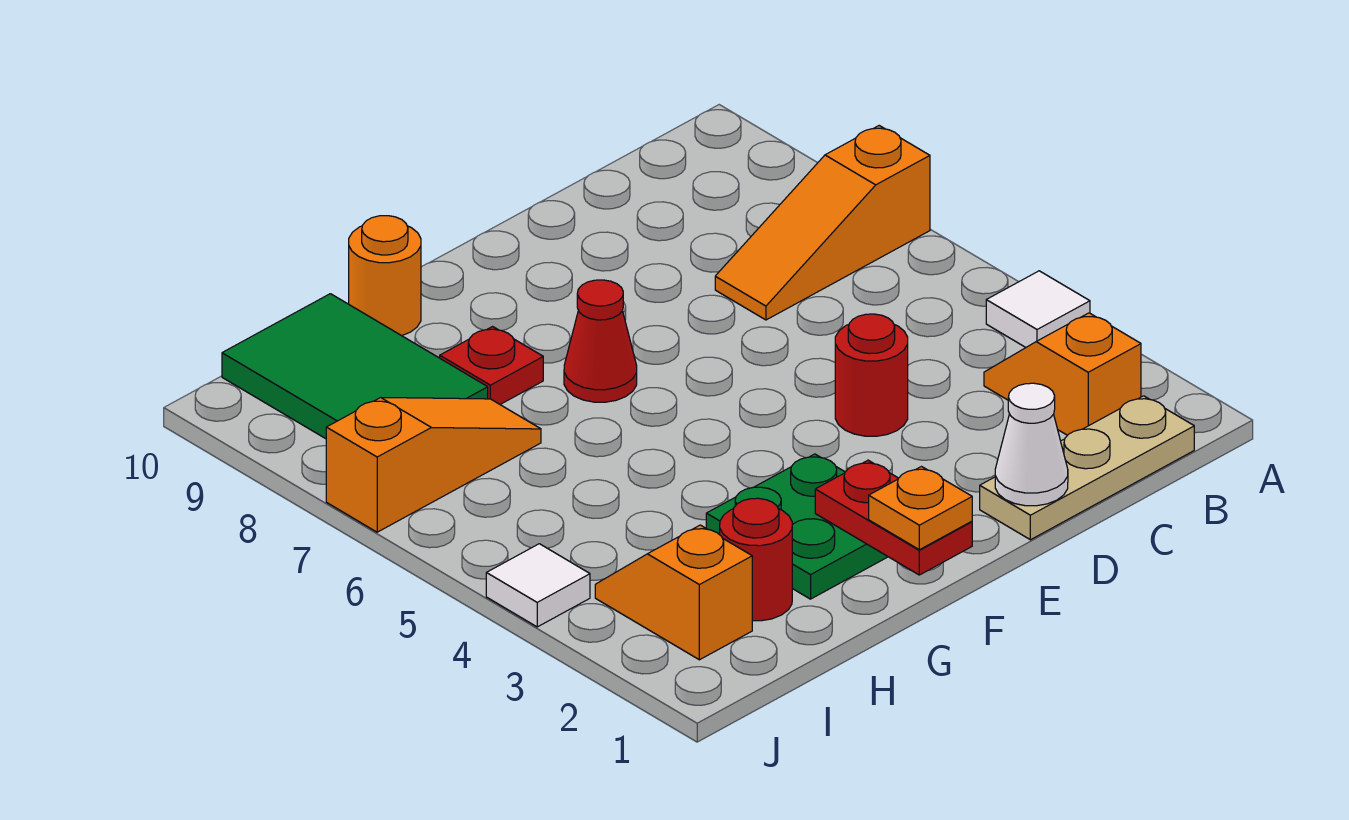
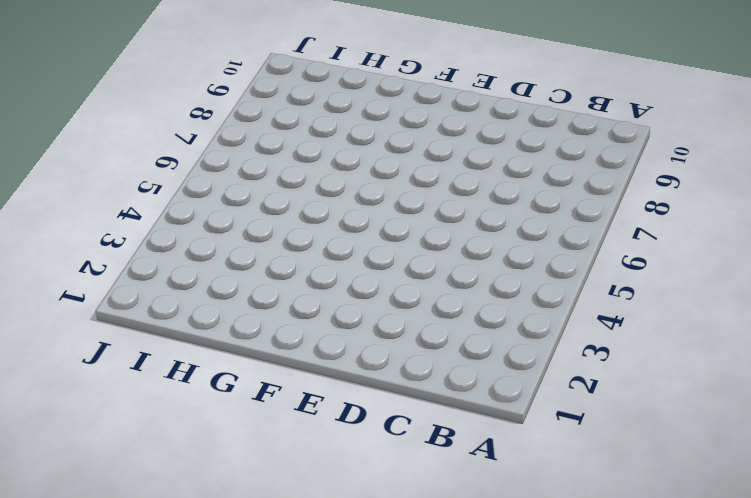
none -> white tile A4 level 1
none -> orange slope A7:C7 level 1 top A
none -> tan plate B1:D1 level 1

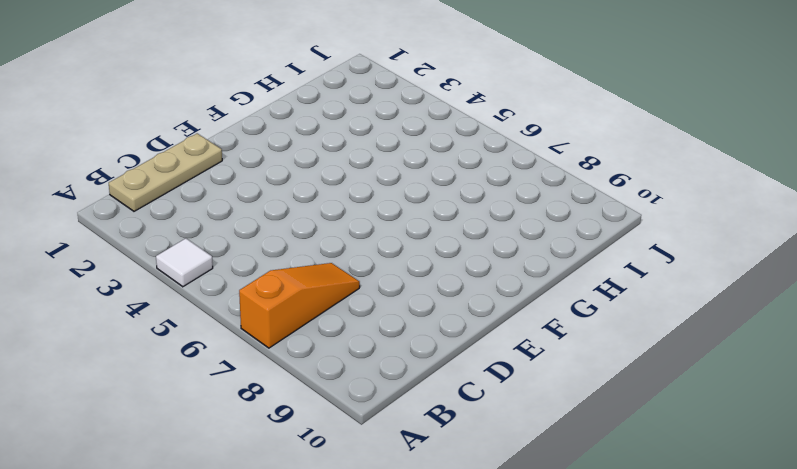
none -> orange slope B2:B3 level 1 top 2
none -> red round brick D4 level 1
none -> green plate F2:G3 level 1

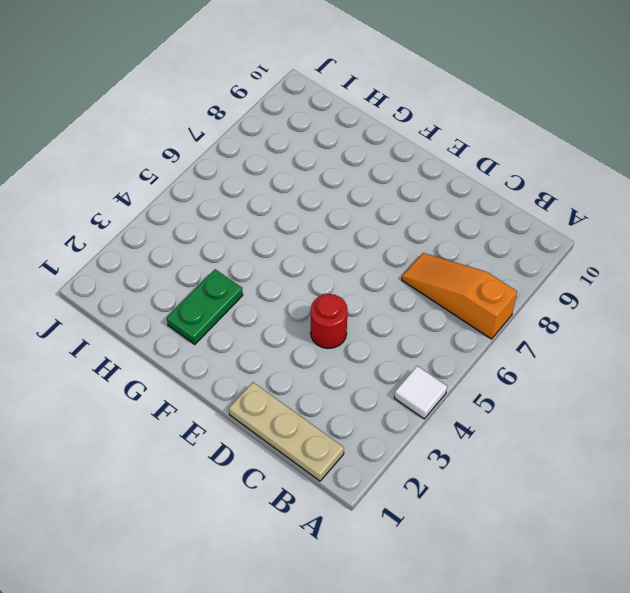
green plate G2:G3 level 1 -> green plate F2:G3 level 1
none -> orange slope B2:B3 level 1 top 2
none -> red cone F7 level 1
none -> red plate G8 level 1

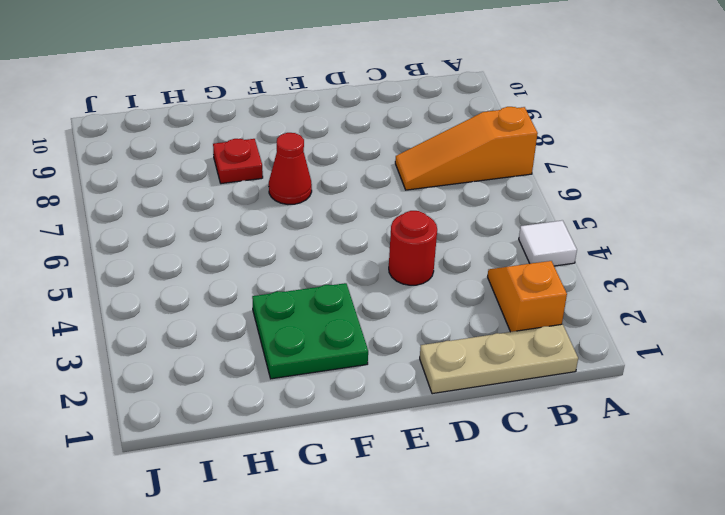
none -> orange round brick G10 level 1
none -> red round brick H2 level 1
none -> orange slope H7:J7 level 1 top J

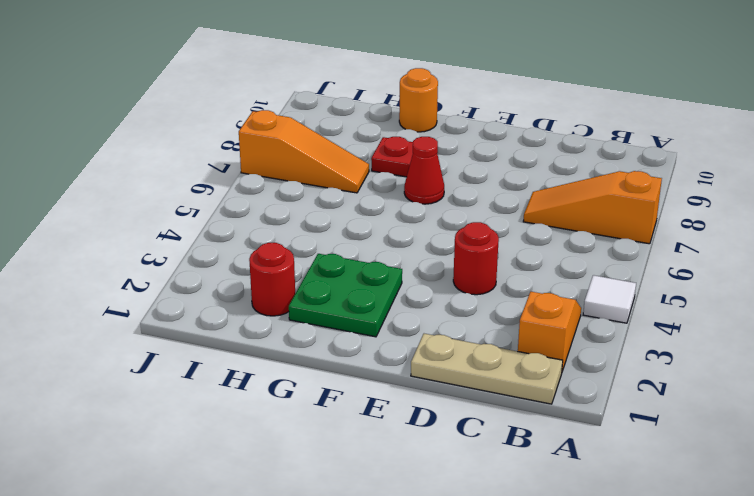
none -> green tile H8:I10 level 1
none -> orange slope I2:I3 level 1 top 2
none -> white tile J4 level 1

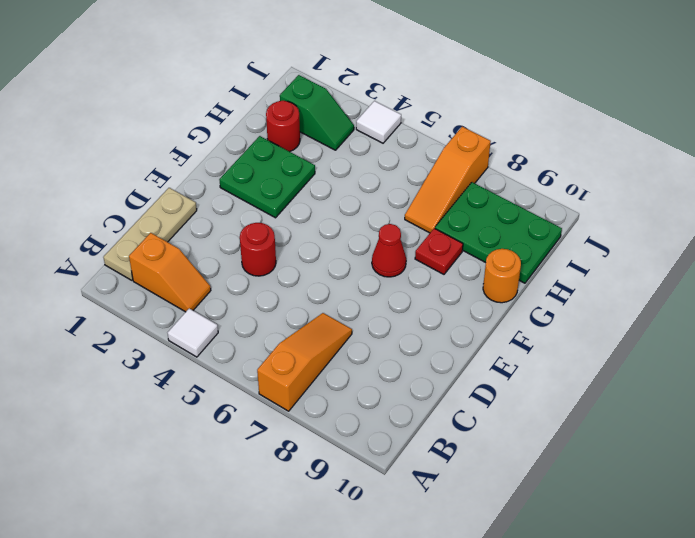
green plate H8:I10 level 1 -> green tile H8:I10 level 1
green slope I2:I3 level 1 top 2 -> orange slope I2:I3 level 1 top 2
none -> white cone D1 level 2
none -> red plate F1:F2 level 2
none -> orange plate F1 level 3

